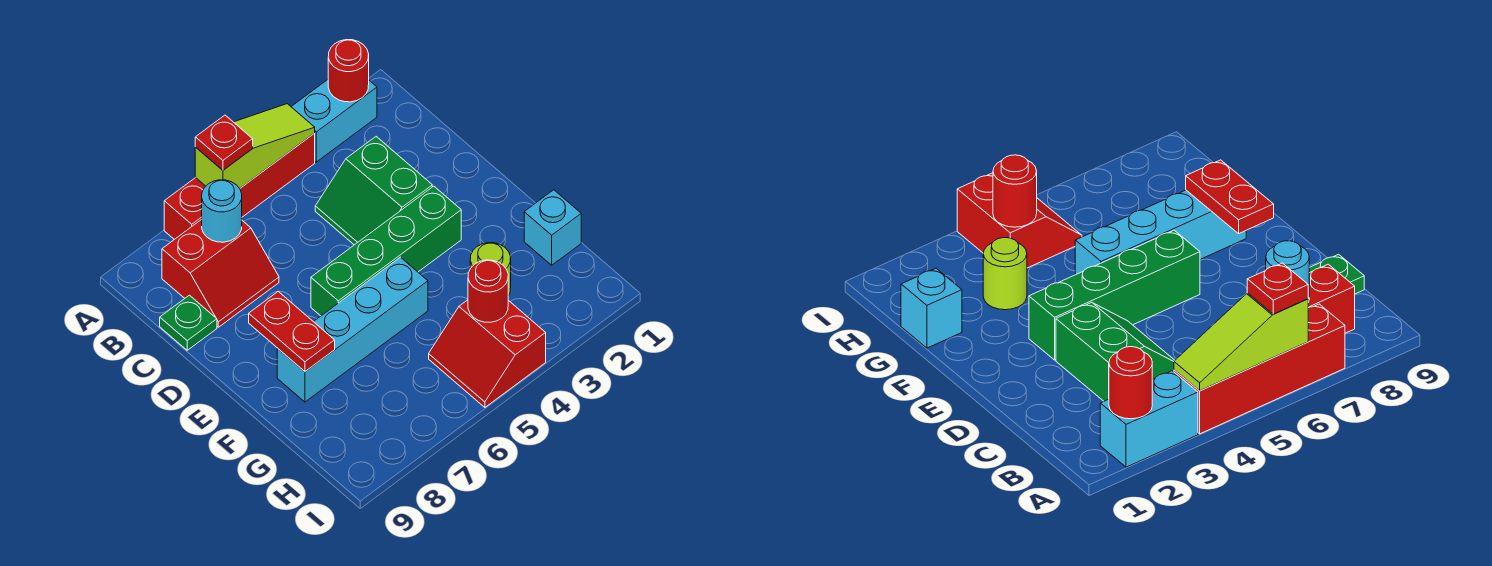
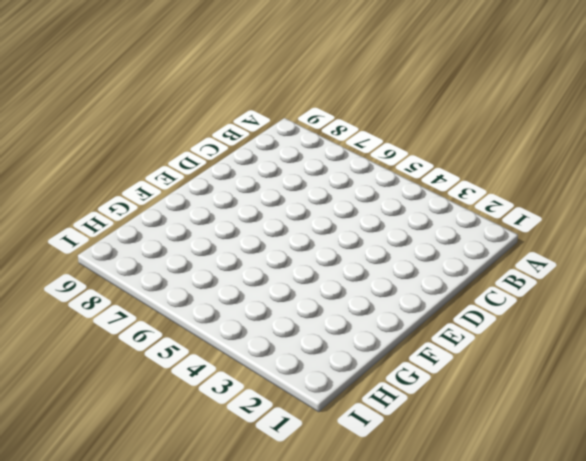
none -> cyan brick A2:A3 level 1
none -> red brick A4:A7 level 1
none -> red slope B7:C8 level 1 top B

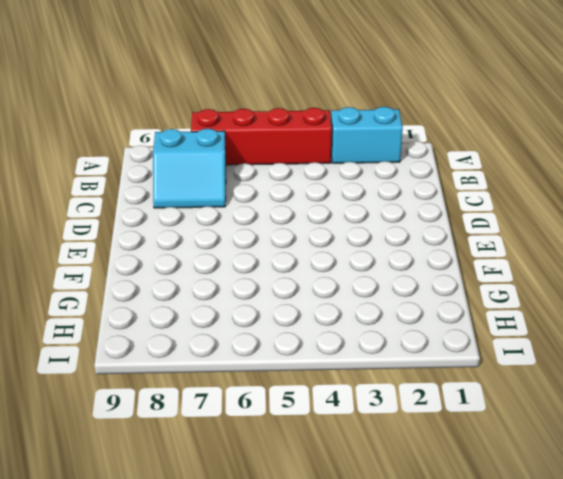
cyan slope B7:C8 level 1 top B -> red slope B7:C8 level 1 top B
none -> green slope C3:D4 level 1 top 3
none -> green plate C9 level 1
none -> green brick E3:E6 level 1

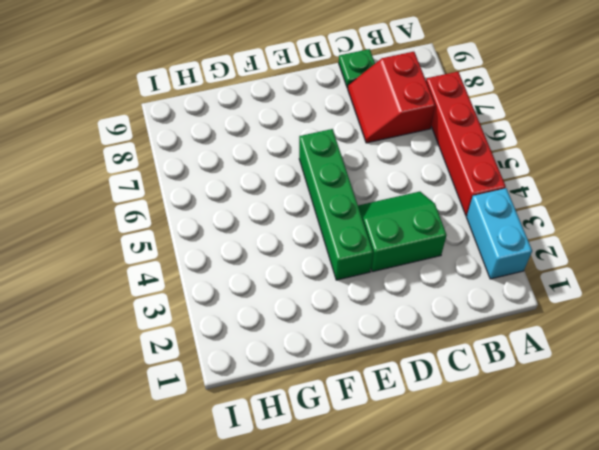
none -> cyan brick F5:F8 level 1
none -> cyan brick G1 level 1
none -> lime round brick G3 level 1

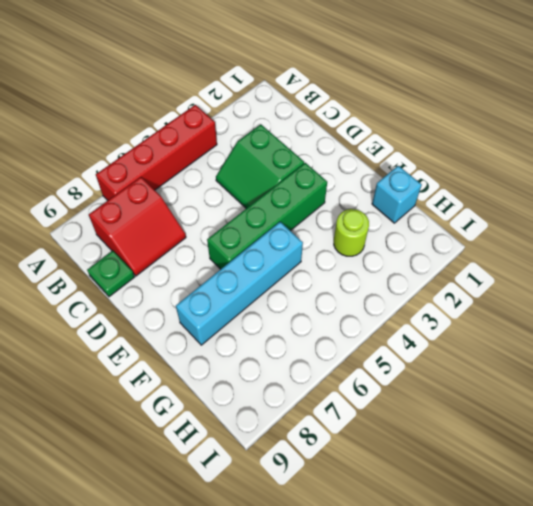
none -> cyan brick A2:A3 level 1
none -> red slope H4:I5 level 1 top 4
none -> red round brick A2 level 2

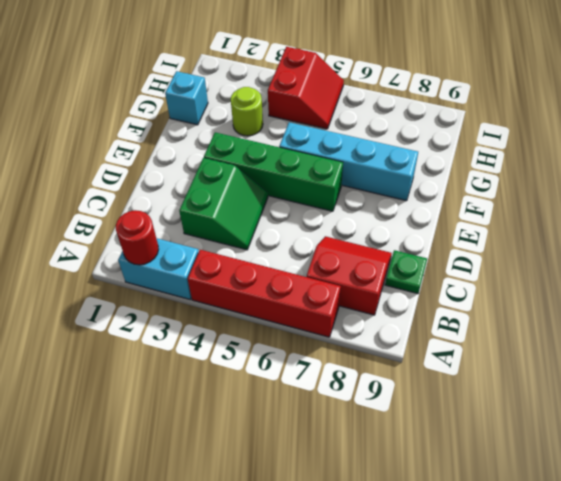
none -> lime slope A4:A6 level 2 top 6
none -> cyan round brick B7 level 2
none -> red plate E8:F8 level 2

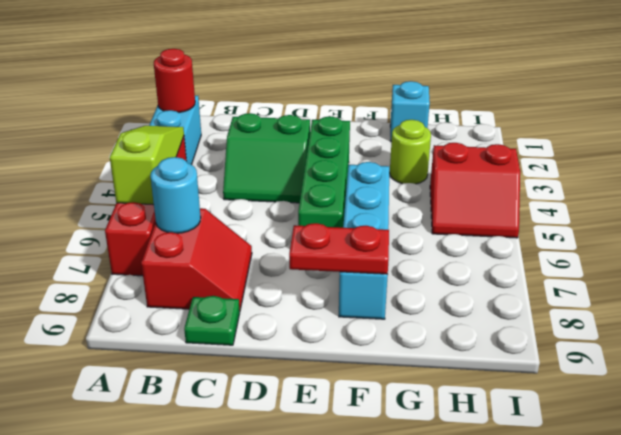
none -> red round brick H4 level 2
none -> red plate A6 level 3

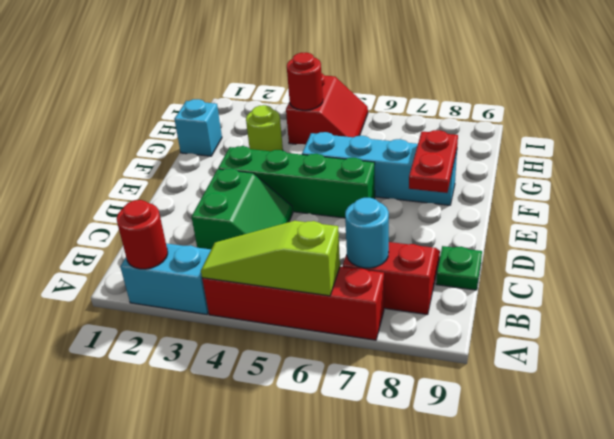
none -> red plate A6 level 3

